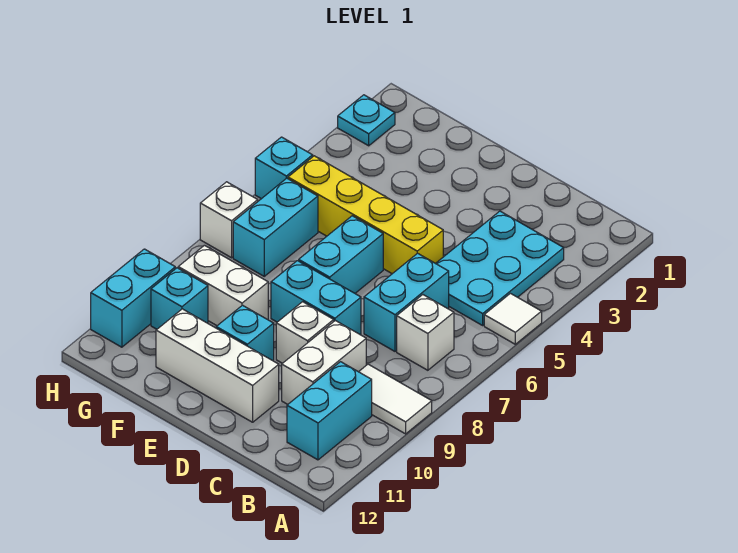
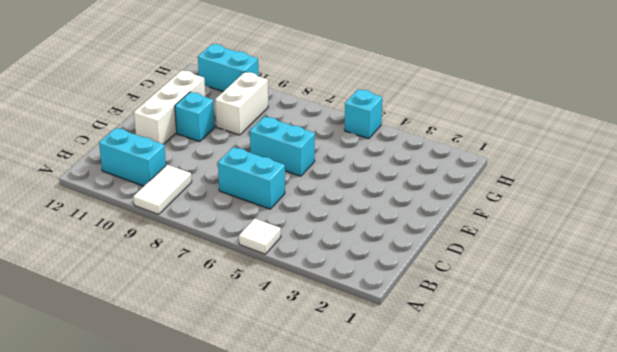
none -> cyan plate B3:C5 level 1
none -> white brick B7 level 1
none -> white brick C9:C10 level 1

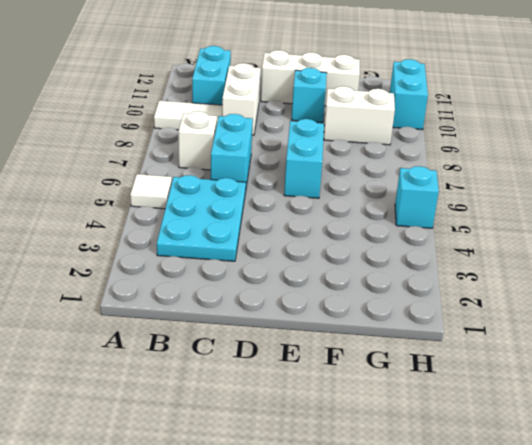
none -> yellow brick D5:G5 level 1
none -> cyan brick D8:E8 level 1
none -> white brick D9 level 1

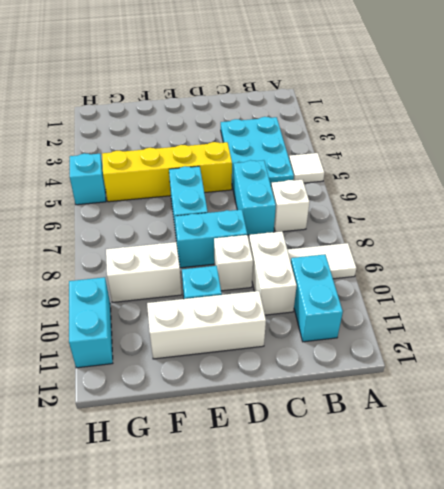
none -> cyan brick G6:G7 level 1
none -> cyan brick G10 level 1
none -> cyan plate H2 level 1

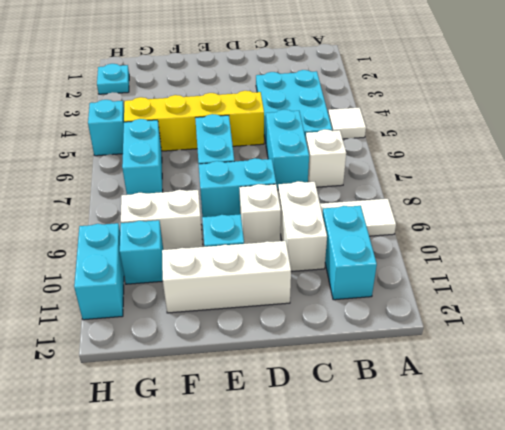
none -> white brick H7 level 1

